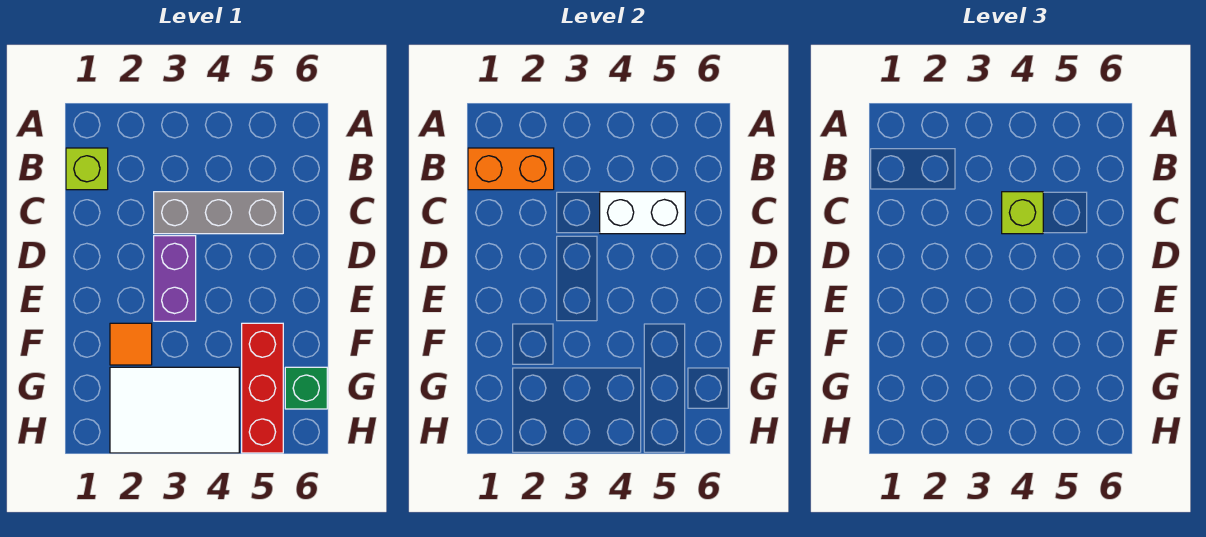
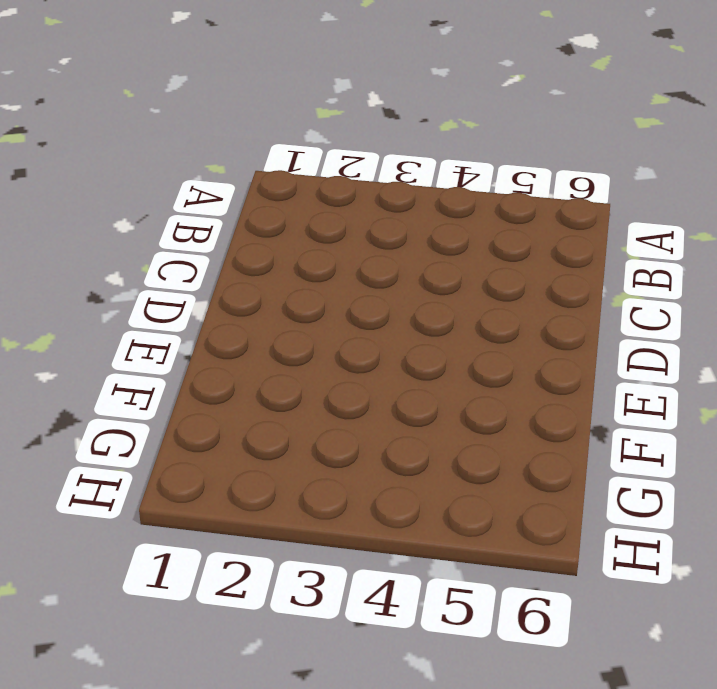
none -> lime brick B1 level 1
none -> grey brick C3:C5 level 1

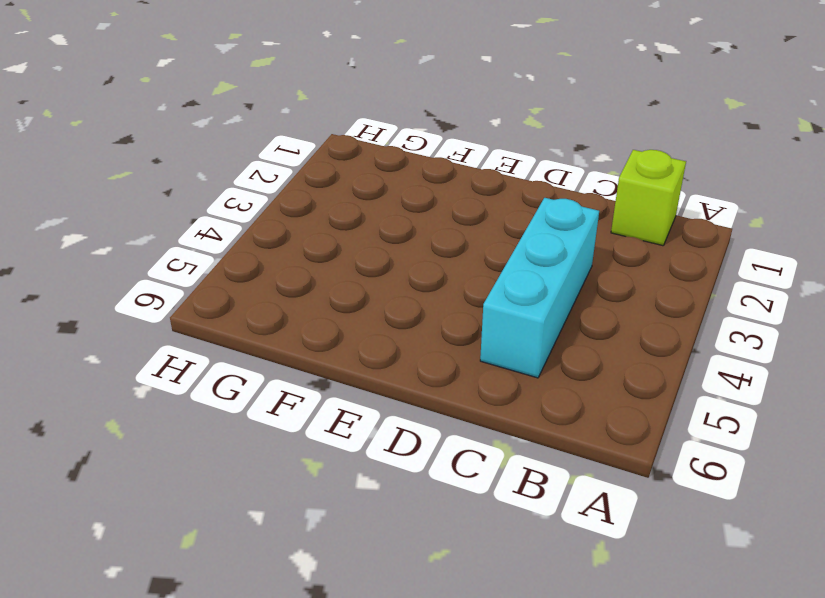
cyan brick C3:C5 level 1 -> grey brick C3:C5 level 1
none -> purple brick D3:E3 level 1
none -> orange tile F2 level 1

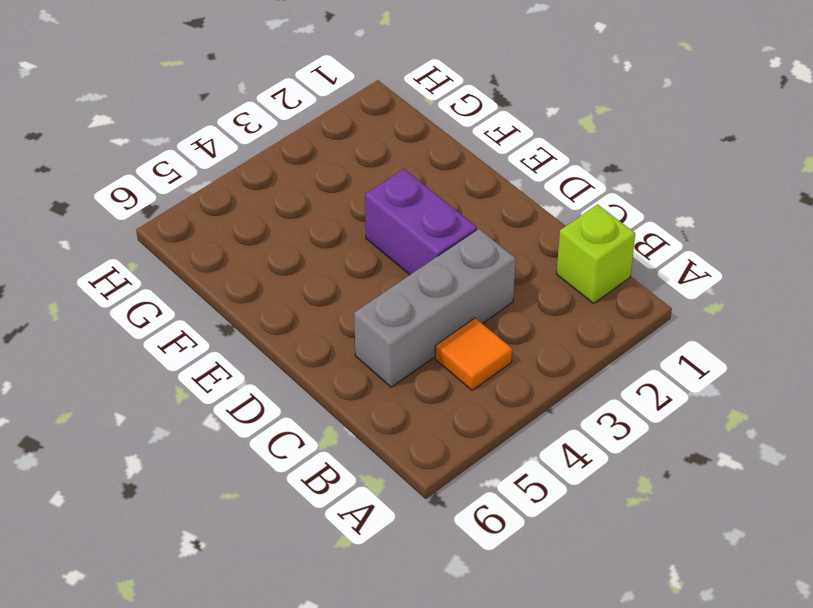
orange tile B4 level 1 -> orange tile F2 level 1
none -> red brick F5:H5 level 1
none -> white tile G2:H4 level 1

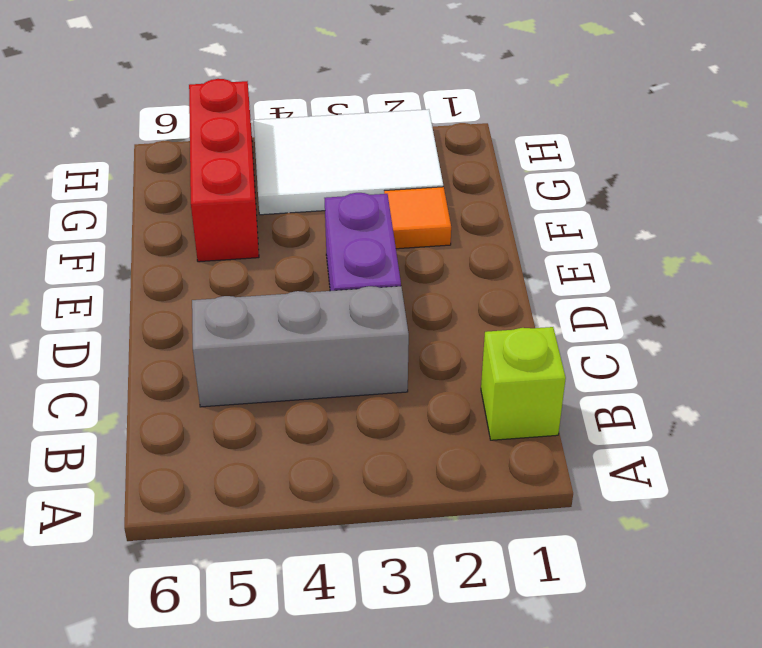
none -> green brick G6 level 1
none -> orange brick B1:B2 level 2

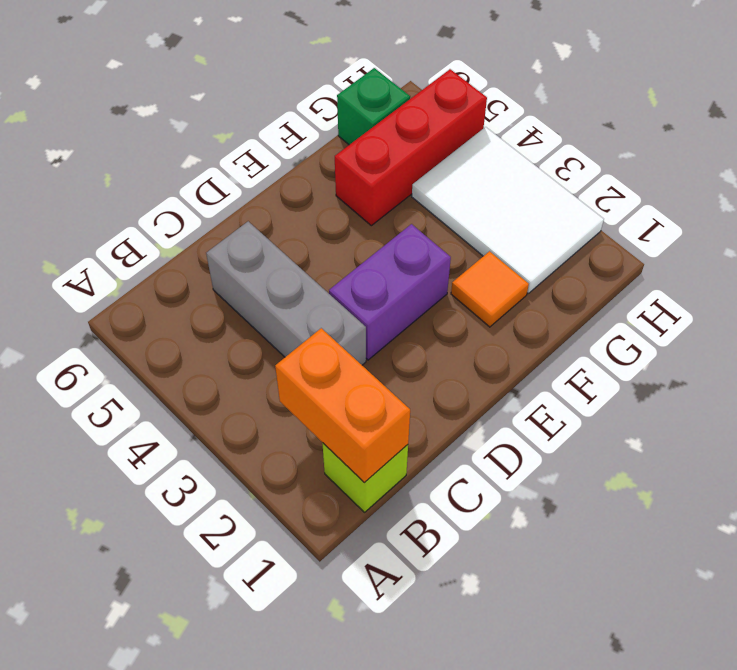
none -> white brick C4:C5 level 2
none -> lime brick C4 level 3

